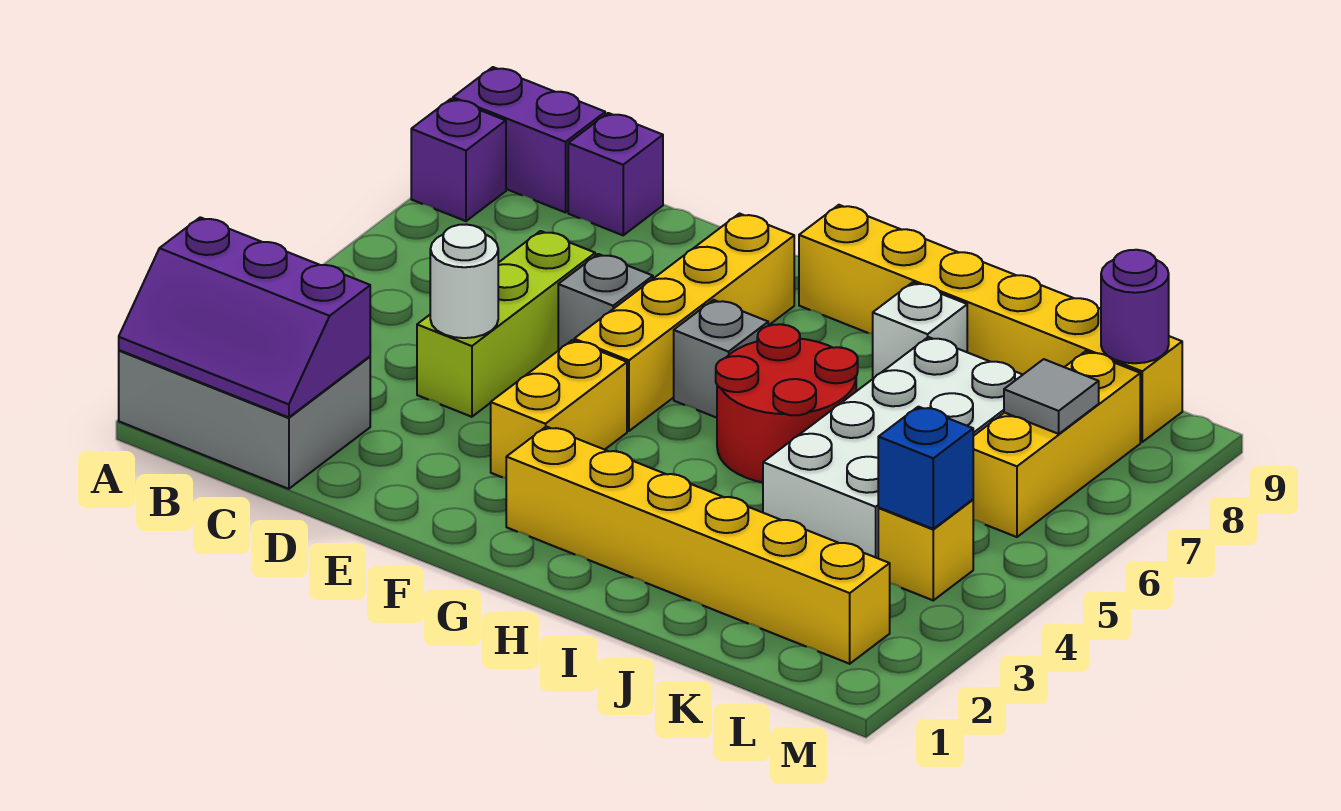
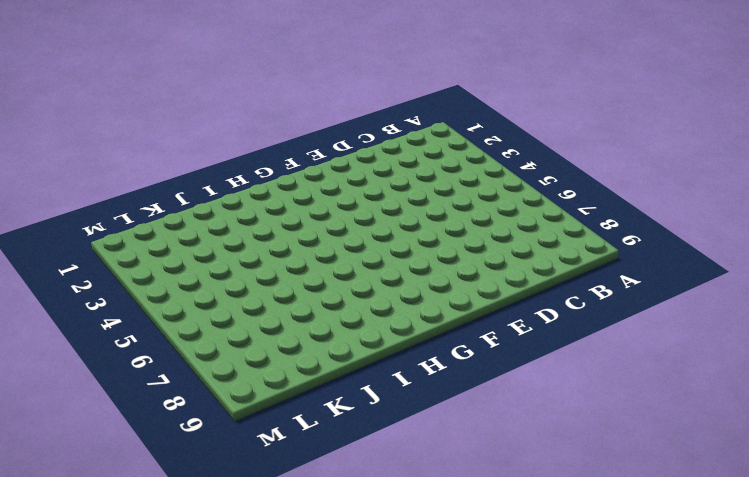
none -> grey brick A1:C2 level 1
none -> purple brick A8 level 1
none -> purple brick A9:B9 level 1

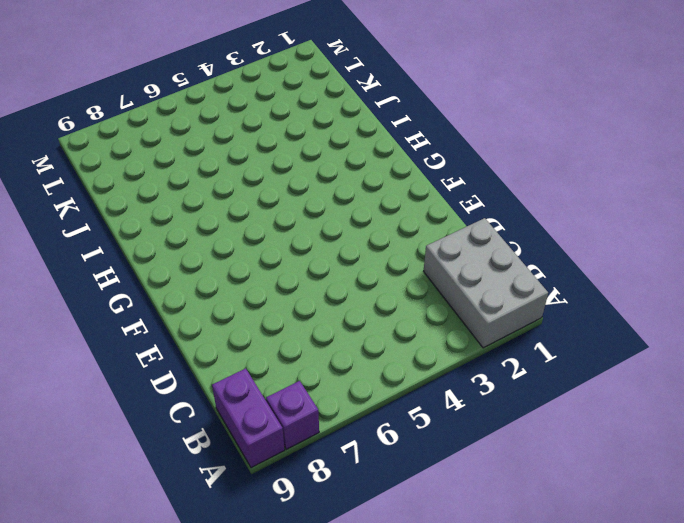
none -> purple brick C9 level 1
none -> lime brick D4:D6 level 1
none -> grey brick E6 level 1

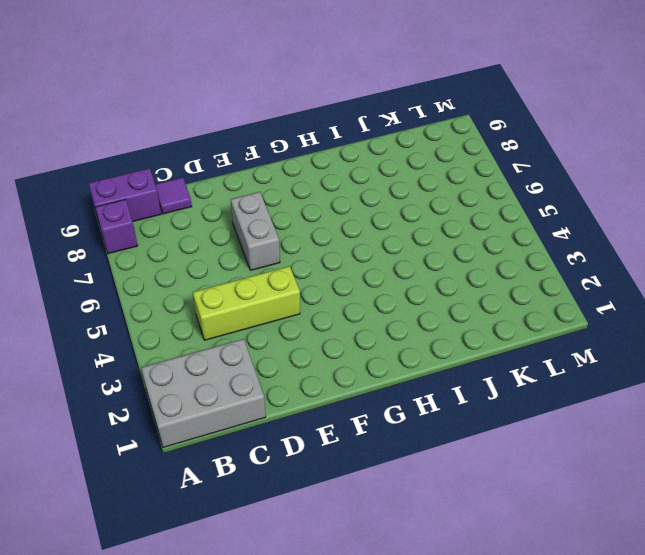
lime brick C4:E4 level 1 -> lime brick D4:D6 level 1
purple tile C9 level 1 -> purple brick C9 level 1
grey brick E6:E7 level 1 -> grey brick E6 level 1
none -> yellow brick F3:F4 level 1
none -> yellow brick F5:F8 level 1
none -> yellow brick G2:L2 level 1

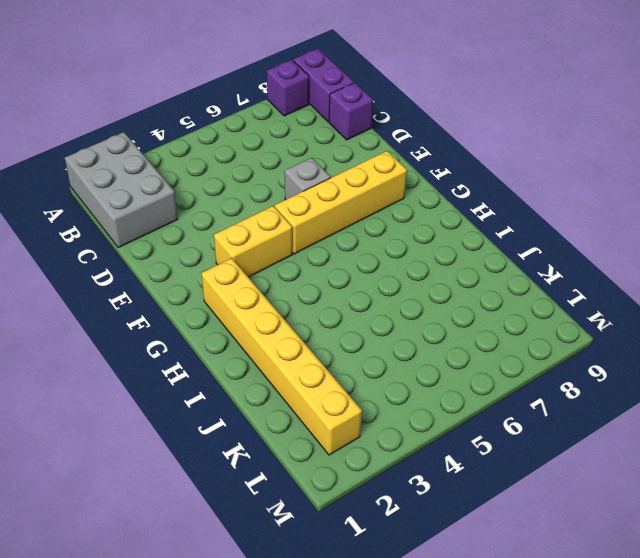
none -> lime brick D4:D6 level 1
none -> grey brick G6 level 1
none -> yellow brick G9:L9 level 1

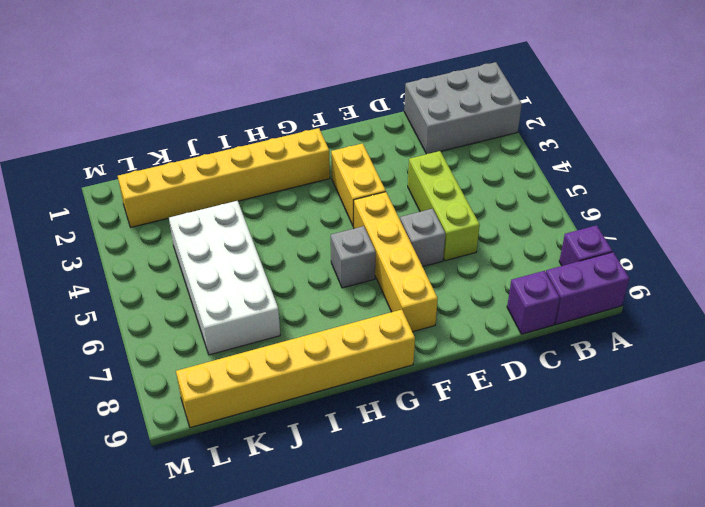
none -> red round brick H5:I6 level 1
none -> white brick I8 level 1
none -> yellow brick L4 level 1

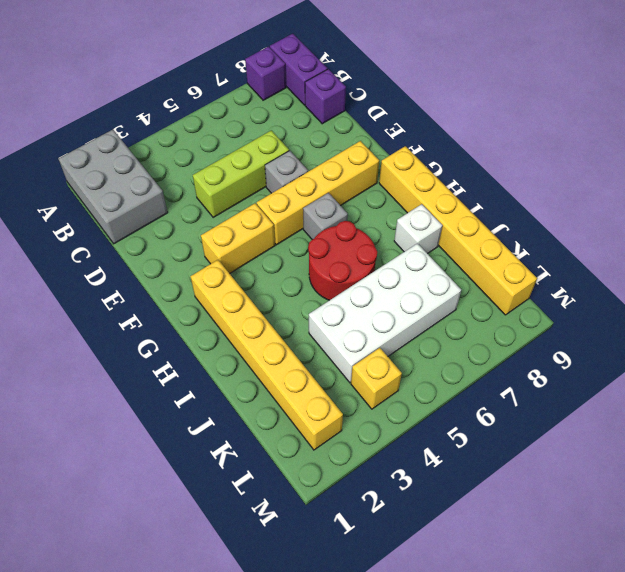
none -> yellow brick L6:L8 level 1
none -> purple slope A1:C2 level 2 top 2
none -> white round brick D4 level 2

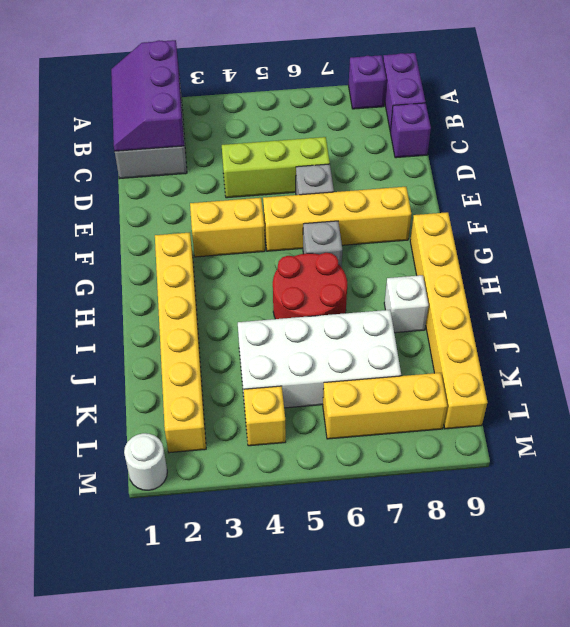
white round brick M1 level 1 -> white round brick D4 level 2
none -> blue brick L4 level 2
none -> grey tile L7 level 2
none -> purple round brick L9 level 2

